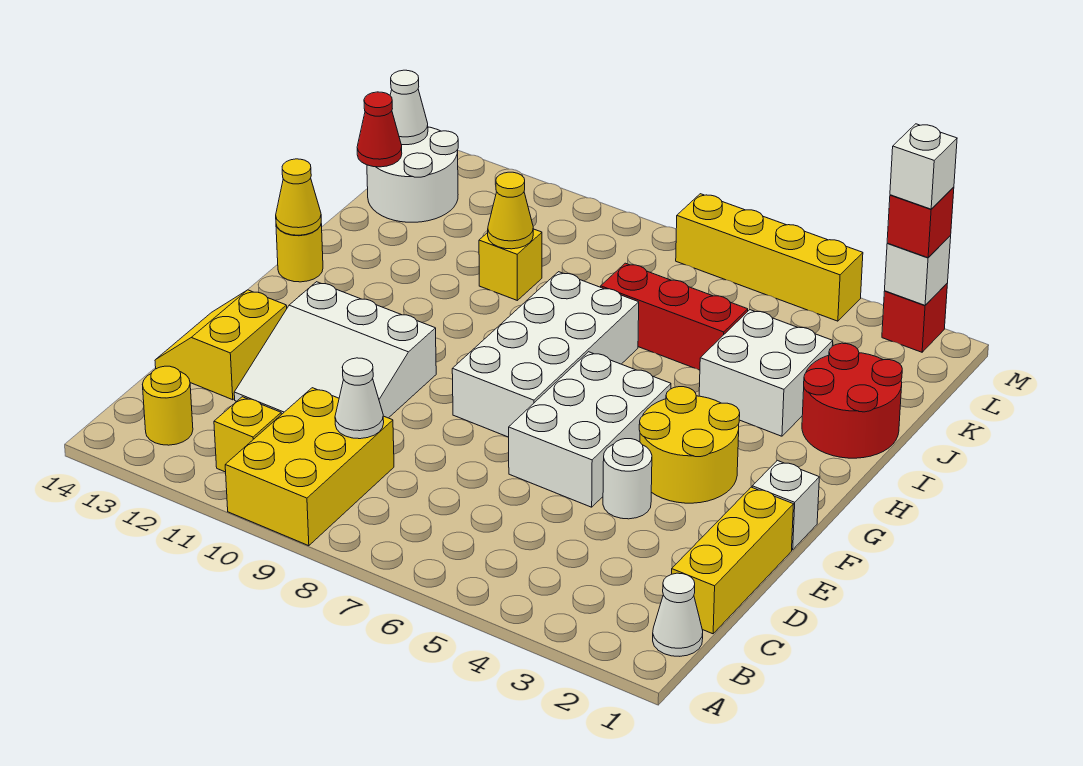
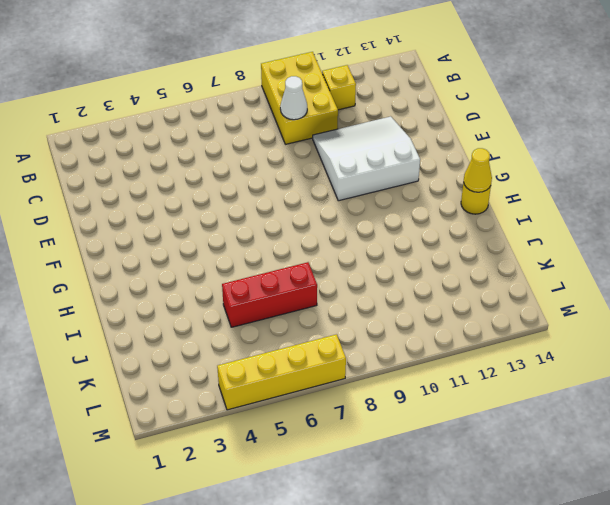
none -> white cone B1 level 1
none -> yellow round brick B13 level 1
none -> yellow brick C1:E1 level 1

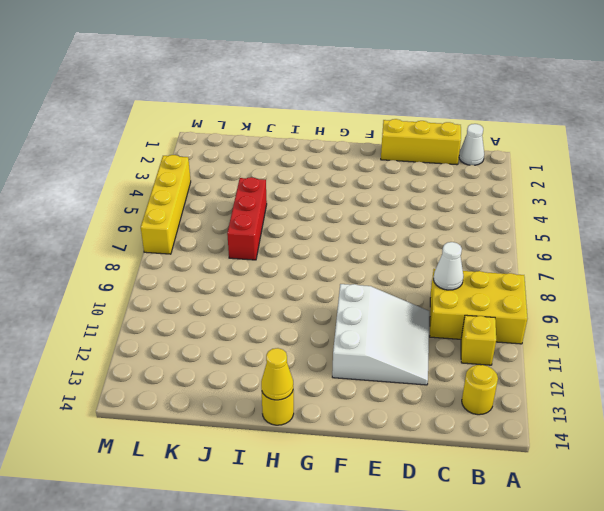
none -> yellow slope D13:E14 level 1 top 13
none -> white round brick E4 level 1
none -> white brick E5:G6 level 1

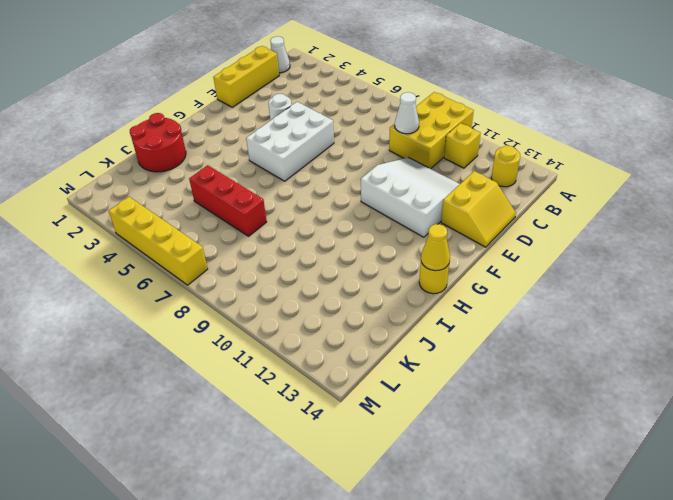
none -> white brick F1 level 1
none -> yellow round brick F3:G4 level 1
none -> white brick F7:I8 level 1

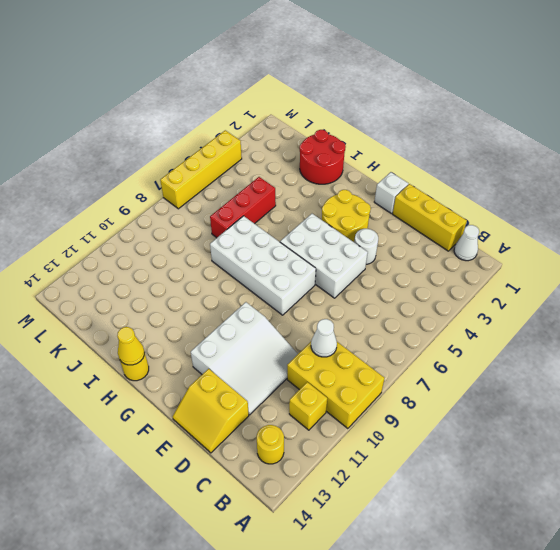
none -> white brick I3:J4 level 1
none -> yellow brick J10 level 1
none -> white round brick K13:L14 level 1

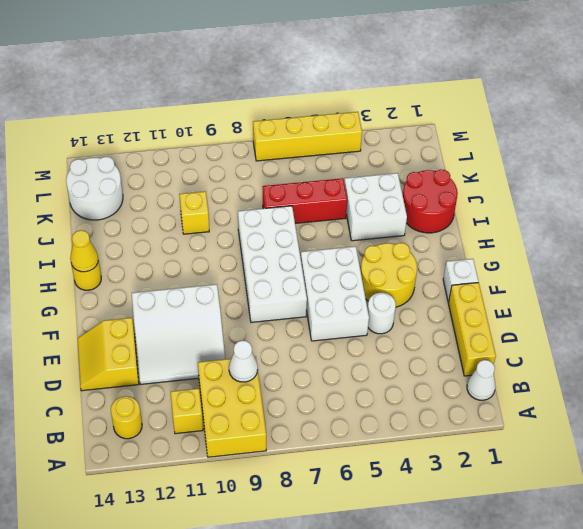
none -> red brick M2 level 1
none -> yellow cone J10 level 2
none -> red cone K14 level 2

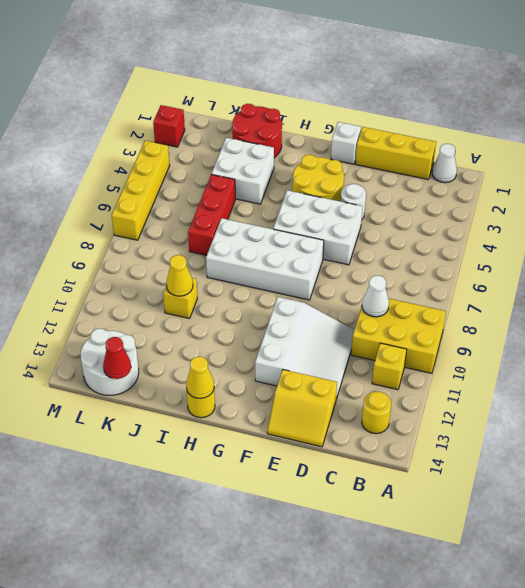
none -> white cone L14 level 2
none -> white brick M2 level 2
none -> red brick M2 level 3

